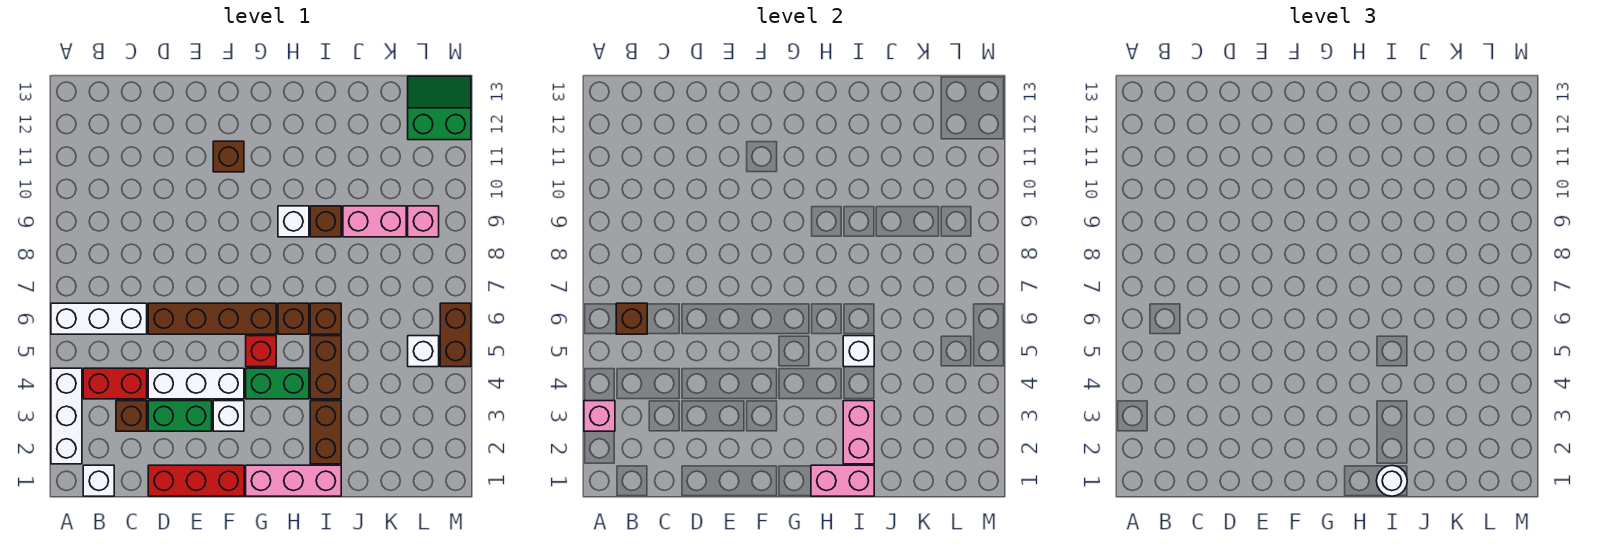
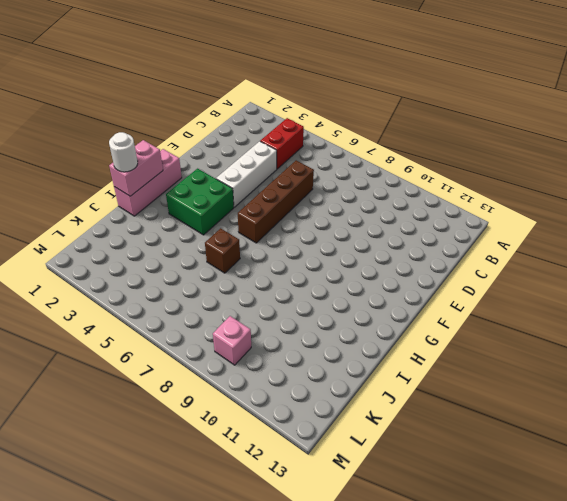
green brick G3:H4 level 1 -> green brick G4:H4 level 1
none -> white brick A2:A4 level 1
none -> white brick A6:C6 level 1
none -> white brick B1 level 1
none -> brown brick C3 level 1

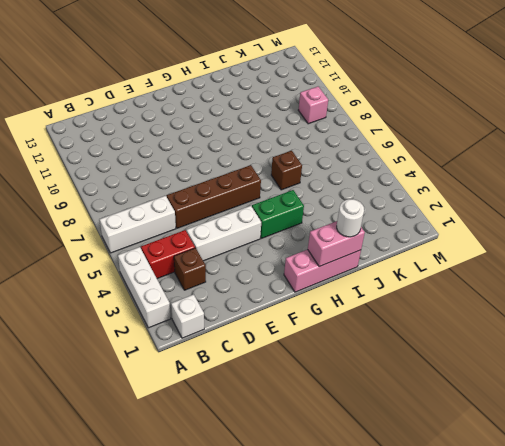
none -> red brick D1:F1 level 1
none -> green brick D3:E3 level 1
none -> white brick F3 level 1
none -> brown brick F11 level 1

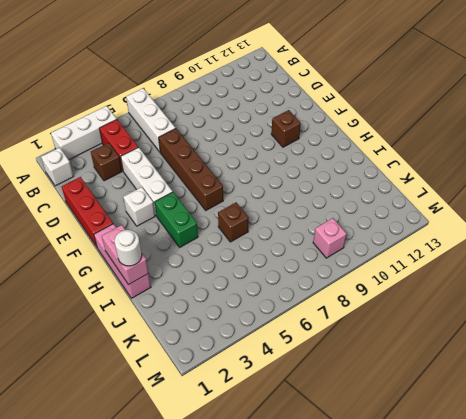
none -> green brick D3:E3 level 1
none -> red brick G5 level 1
none -> brown brick H6 level 1
none -> white brick H9 level 1

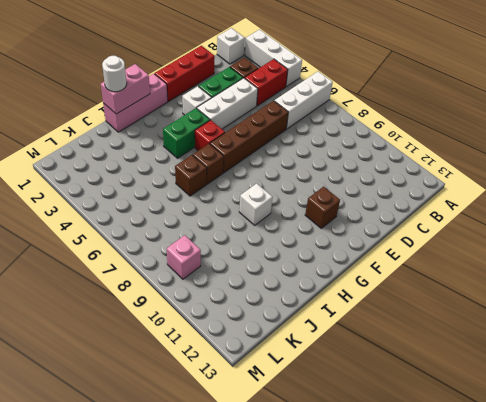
none -> brown brick I2:I3 level 1
none -> brown brick I4:I5 level 1
none -> brown brick I9 level 1
none -> pink brick J9:K9 level 1

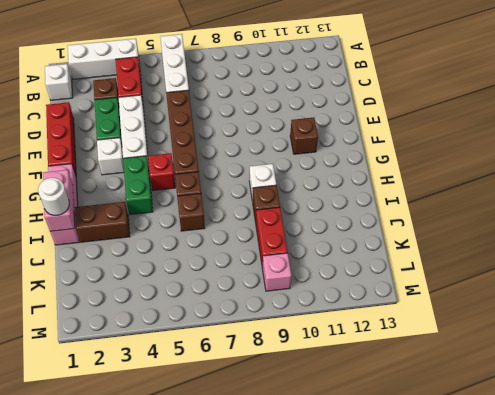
red brick J9:K9 level 1 -> pink brick J9:K9 level 1
none -> brown brick I4:I5 level 1
none -> white brick L5 level 1
none -> green slope L12:M13 level 1 top 12
none -> brown brick M5:M6 level 1

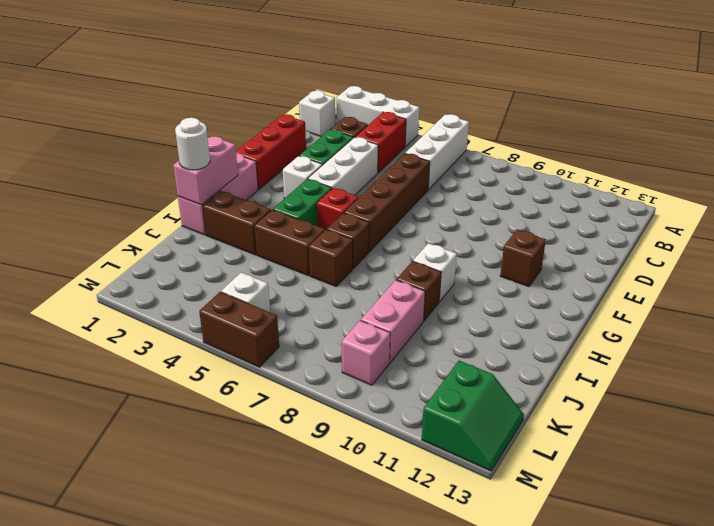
none -> pink brick A3 level 2
none -> brown brick B6 level 2
none -> pink brick I2:I3 level 2
none -> white brick I5 level 2

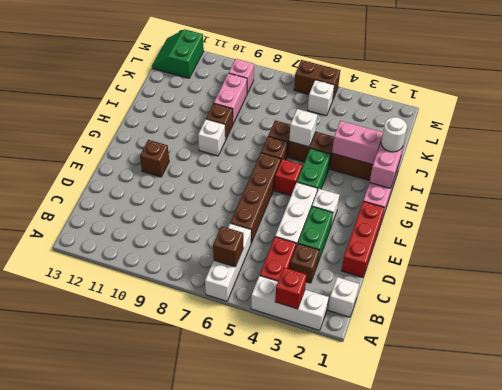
red brick A3 level 2 -> pink brick A3 level 2

